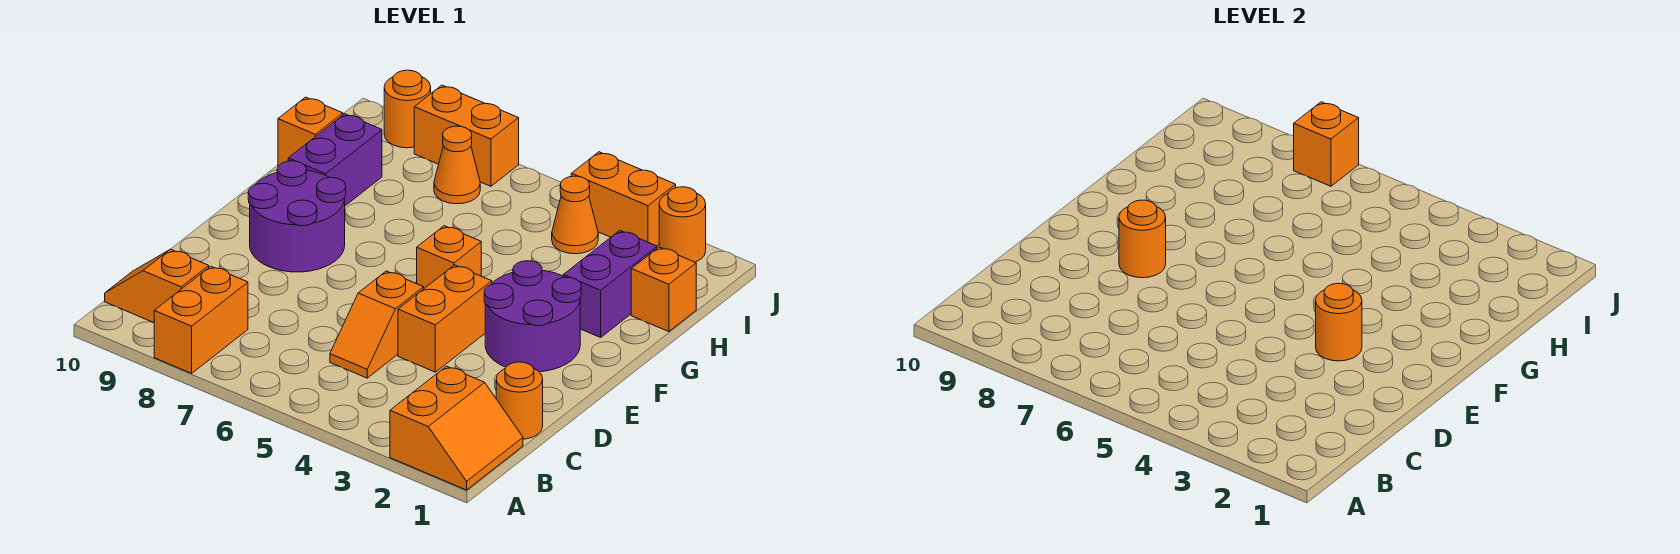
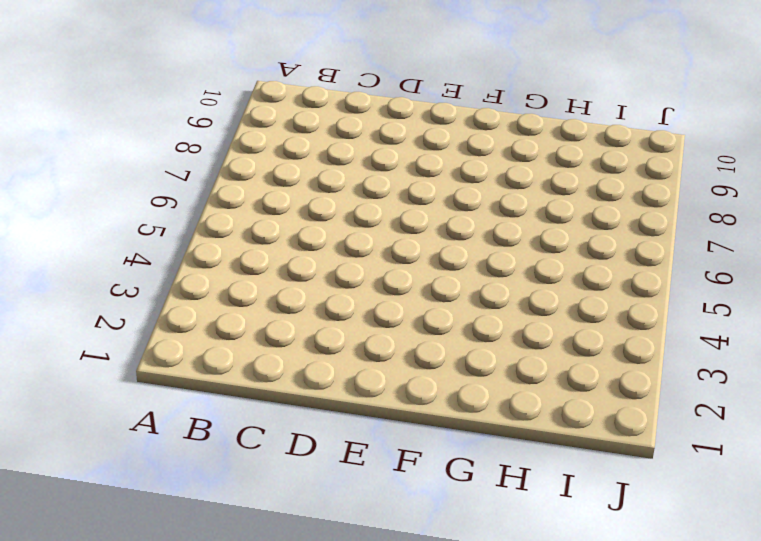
none -> orange slope A1:B2 level 1 top 2
none -> orange brick A8:B8 level 1
none -> orange slope B9:B10 level 1 top 9

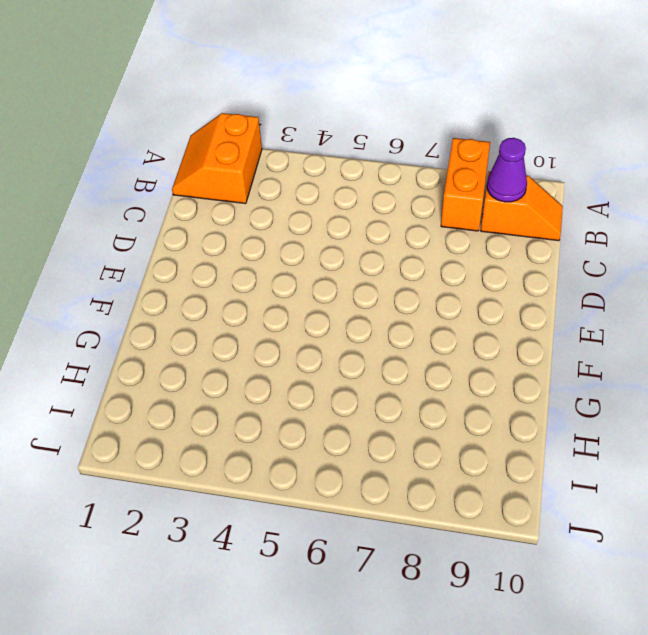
purple cone B9 level 2 -> none
none -> orange round brick C1 level 1
none -> orange slope C5:D5 level 1 top D
none -> orange brick D4:E4 level 1

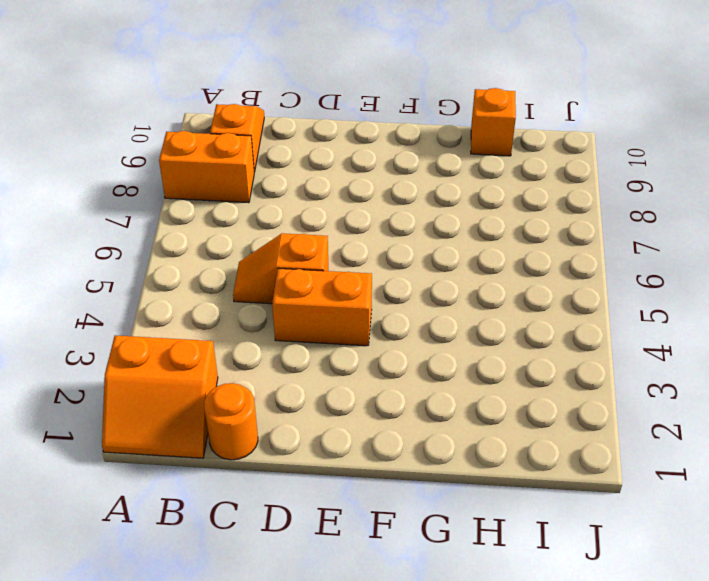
none -> purple round brick E2:F3 level 1
none -> purple round brick E8:F9 level 1
none -> orange brick F5 level 1

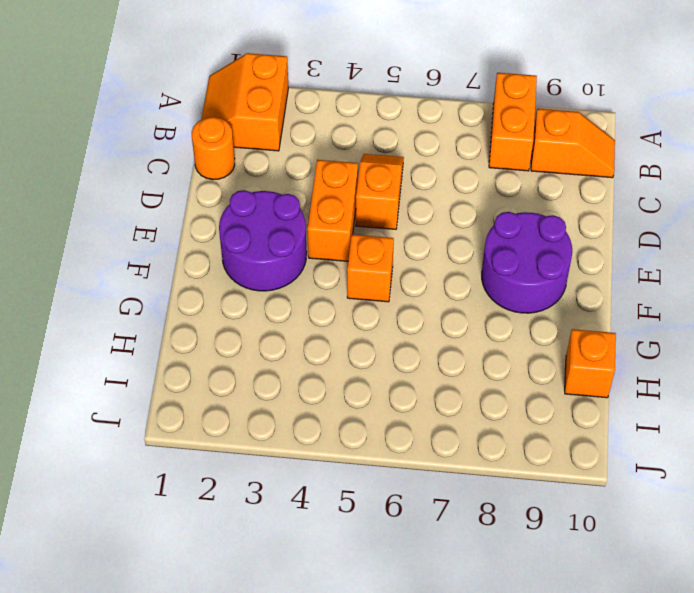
none -> purple brick G2:H2 level 1
none -> purple brick G9:H9 level 1
none -> orange brick H1 level 1

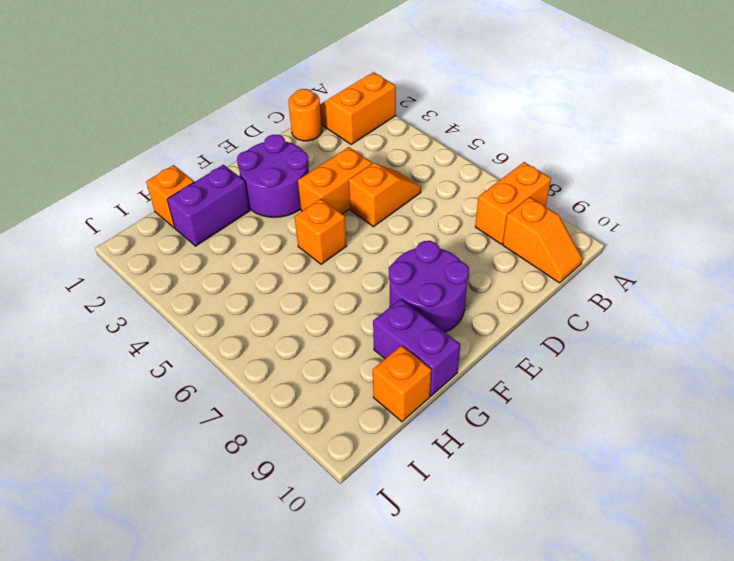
purple brick G9:G10 level 1 -> purple brick G9:H9 level 1
none -> orange cone I4 level 1
none -> orange cone I7 level 1
none -> orange round brick J2 level 1

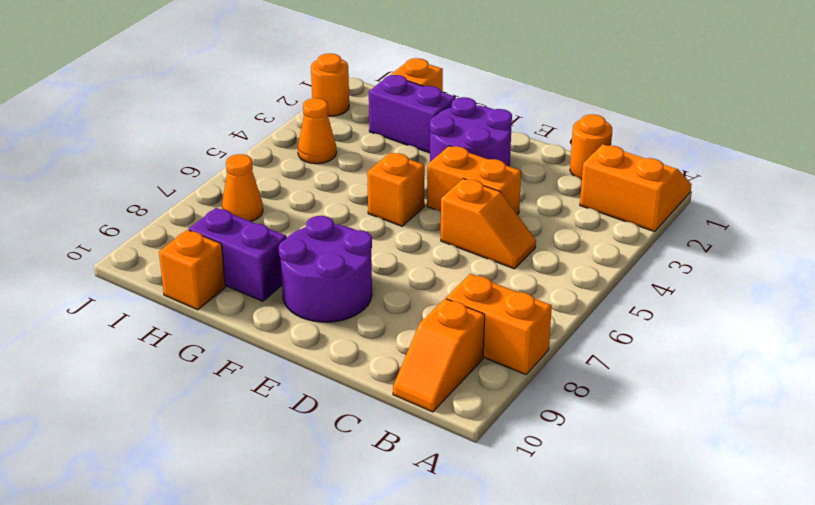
none -> orange brick J3:J4 level 1
none -> orange brick J7:J8 level 1
none -> orange round brick J9 level 1

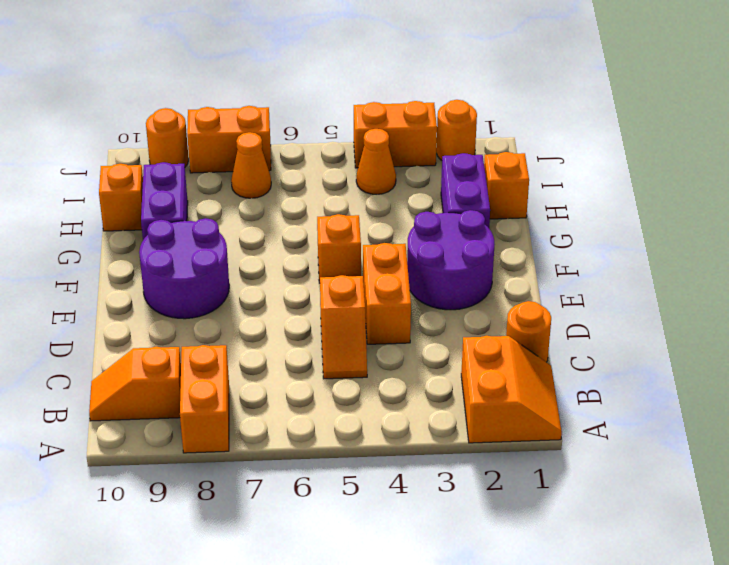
none -> orange round brick E3 level 2
none -> orange round brick E8 level 2
none -> orange brick J7 level 2

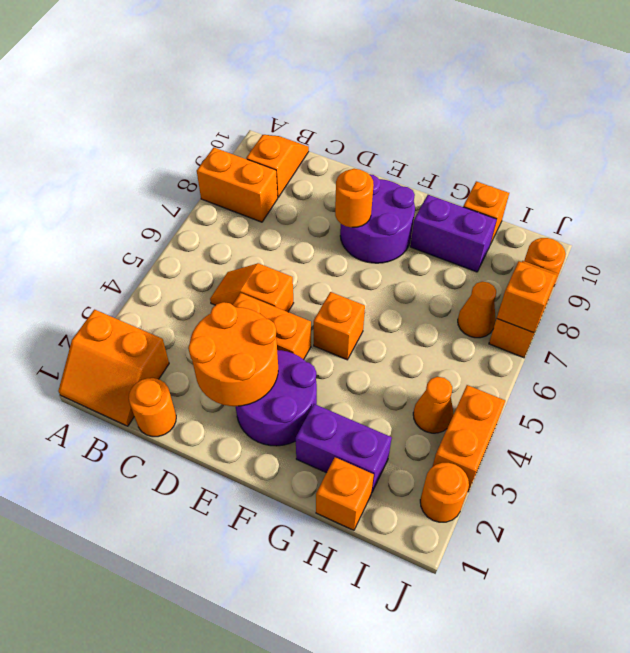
orange round brick D2:E3 level 2 -> orange round brick E3 level 2

